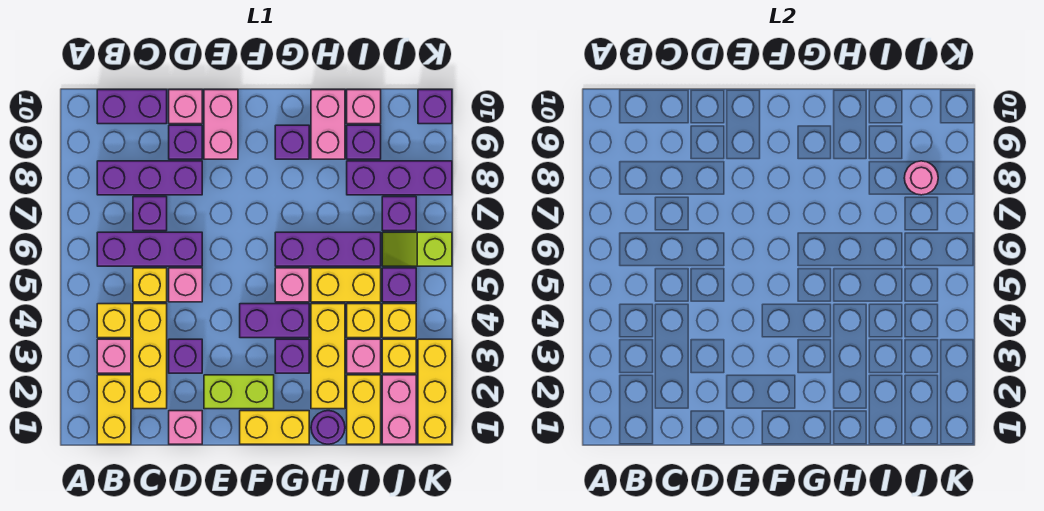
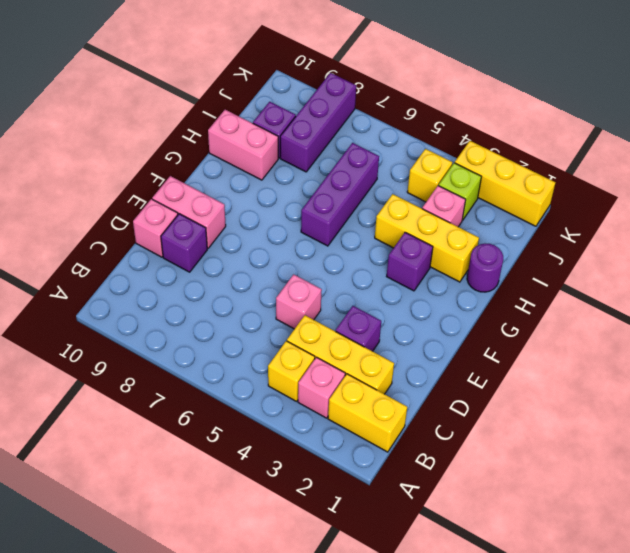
lime brick J3 level 1 -> yellow brick J3 level 1
none -> purple brick B6:D6 level 1
none -> purple brick B8:D8 level 1
none -> purple brick B10:C10 level 1
none -> yellow brick C5 level 1

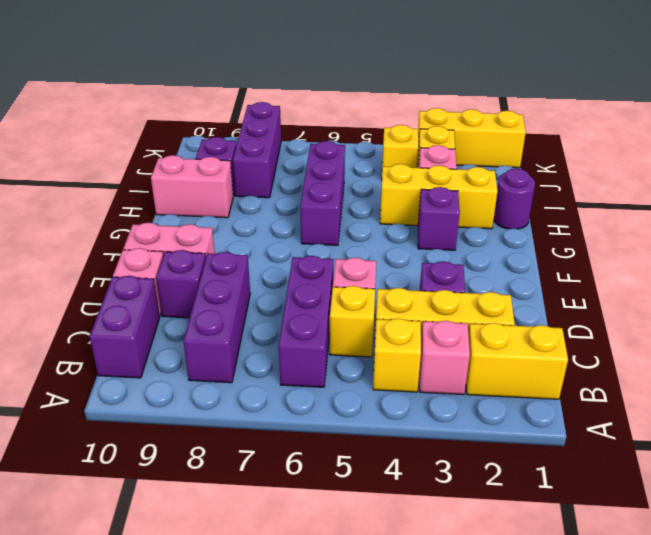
none -> purple brick C7 level 1
none -> pink brick D1 level 1
none -> lime brick E2:F2 level 1
none -> yellow brick F1:G1 level 1

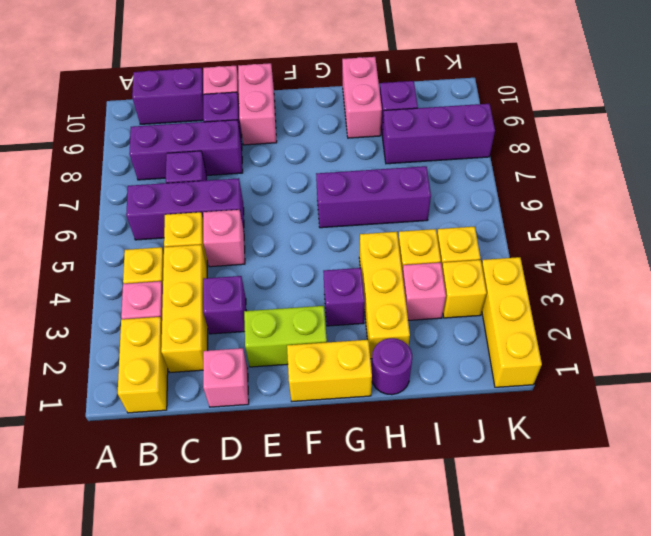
none -> purple brick F4:G4 level 1
none -> pink brick G5 level 1
none -> purple brick G9 level 1
none -> yellow brick H5:I5 level 1

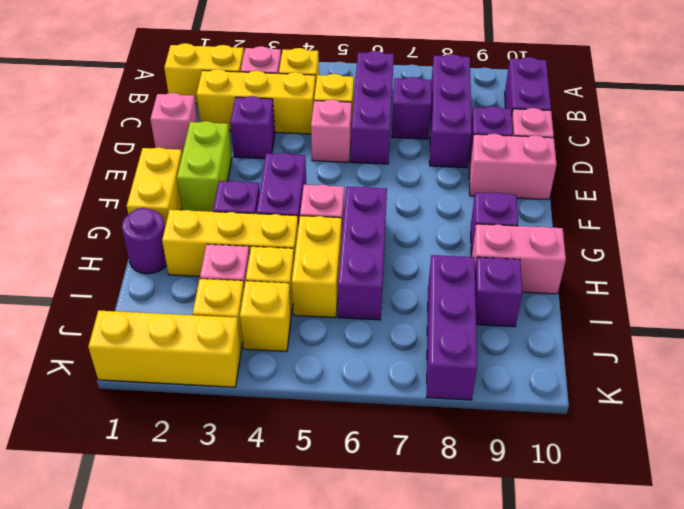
none -> yellow brick I1:I2 level 1
none -> pink brick I10 level 1
none -> pink brick J1:J2 level 1
none -> purple brick J5 level 1

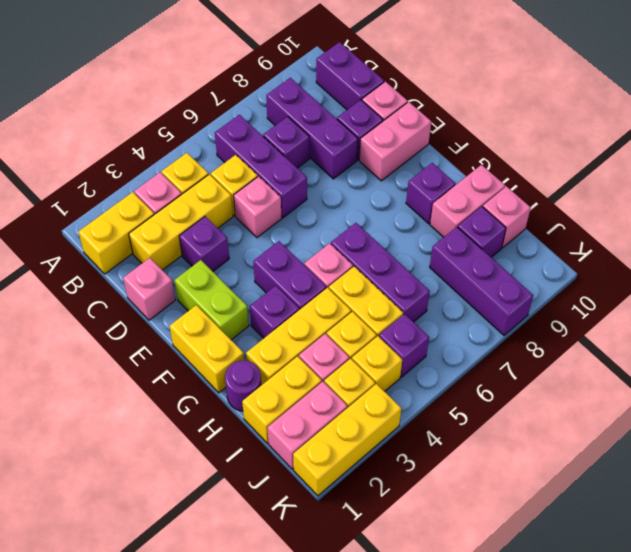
none -> lime slope J6:K6 level 1 top K
none -> purple brick J7 level 1
none -> purple brick K10 level 1
none -> pink round brick J8 level 2

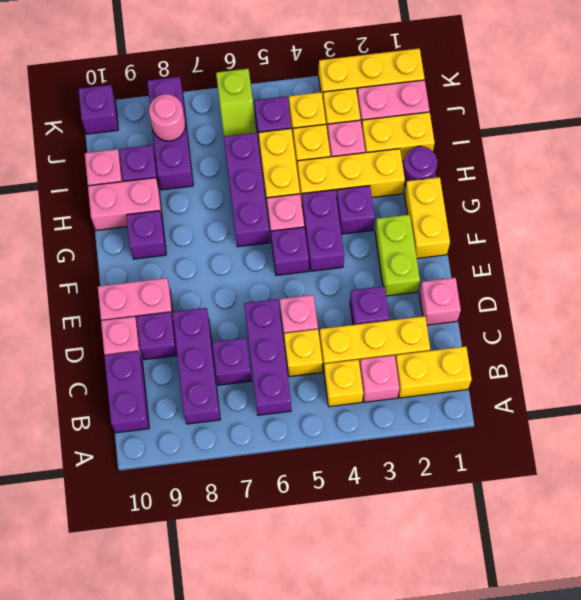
purple brick F5 level 1 -> purple brick J7 level 1

